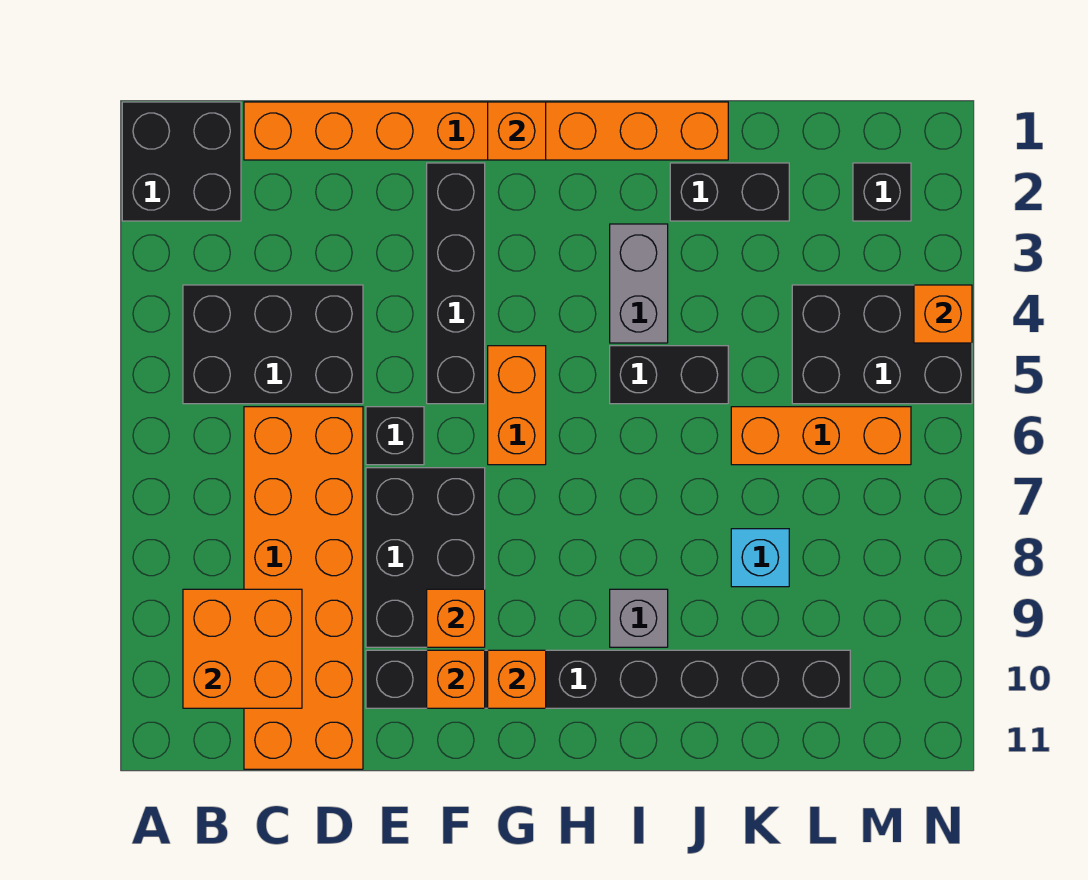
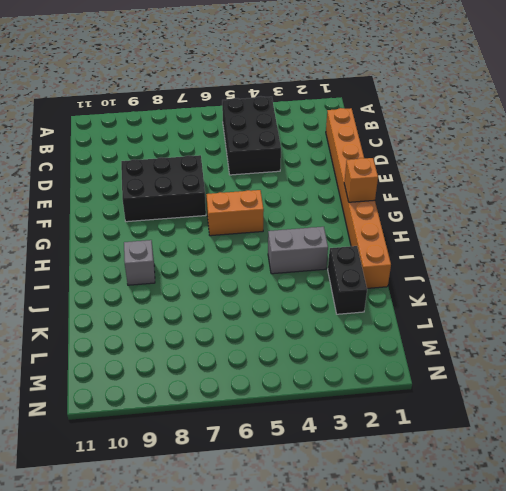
none -> black brick A1:B2 level 1
none -> orange brick C6:D11 level 1
none -> black brick E6 level 1

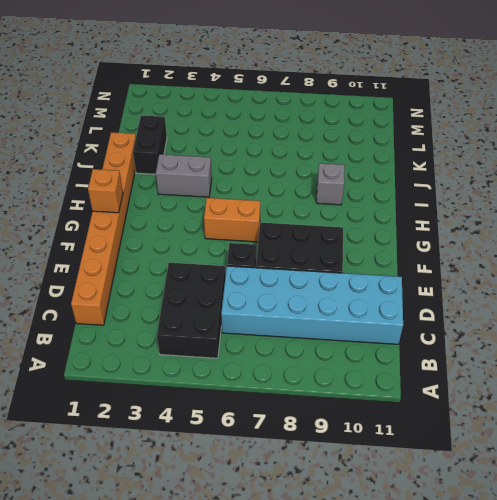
cyan brick C6:D11 level 1 -> orange brick C6:D11 level 1
none -> black brick A1:B2 level 1
none -> black brick E10:L10 level 1
none -> black brick F2:F5 level 1

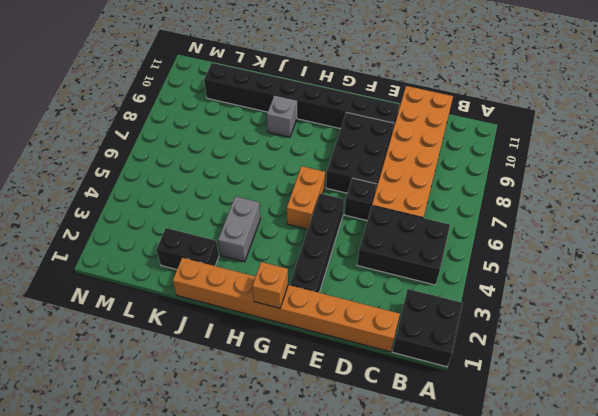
none -> black brick I5:J5 level 1
none -> orange brick K6:M6 level 1
none -> cyan brick K8 level 1

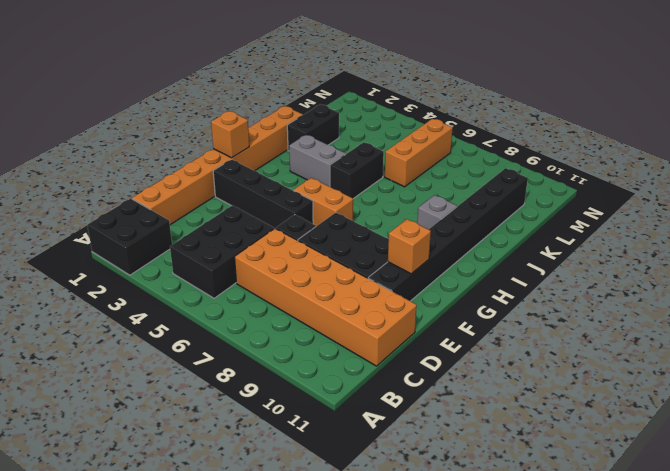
none -> cyan brick K8 level 1
none -> black brick L4:N5 level 1
none -> black brick M2 level 1

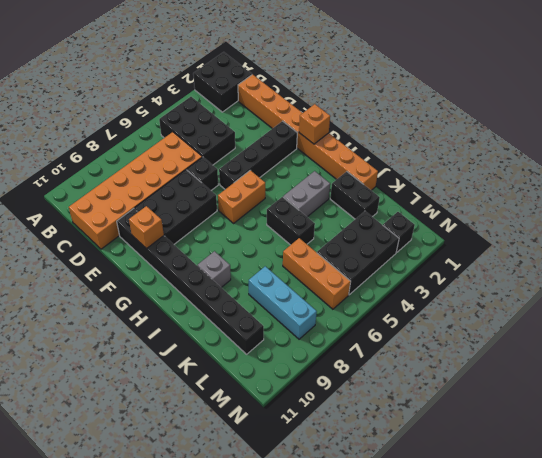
cyan brick K8:M8 level 1 -> cyan brick K8 level 1
black brick L3:M5 level 1 -> black brick L4:N5 level 1
none -> orange brick B9:C10 level 2
none -> orange brick F9 level 2
none -> orange brick G10 level 2

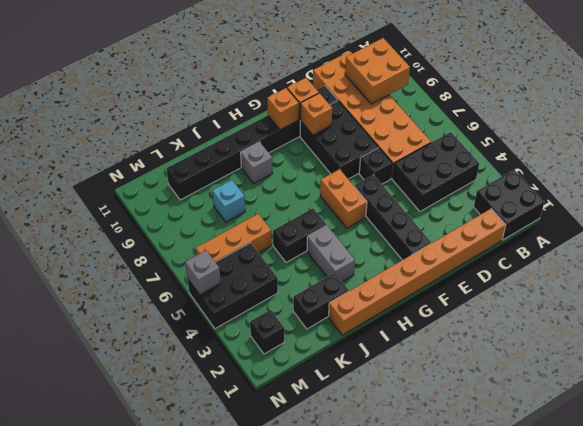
grey brick N5 level 2 -> none
none -> orange brick G1 level 2
none -> orange brick N4 level 2

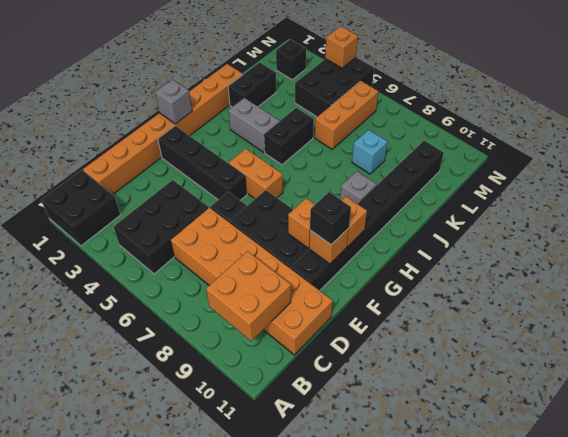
black brick F10 level 3 -> none
grey brick G1 level 2 -> orange brick G1 level 2

